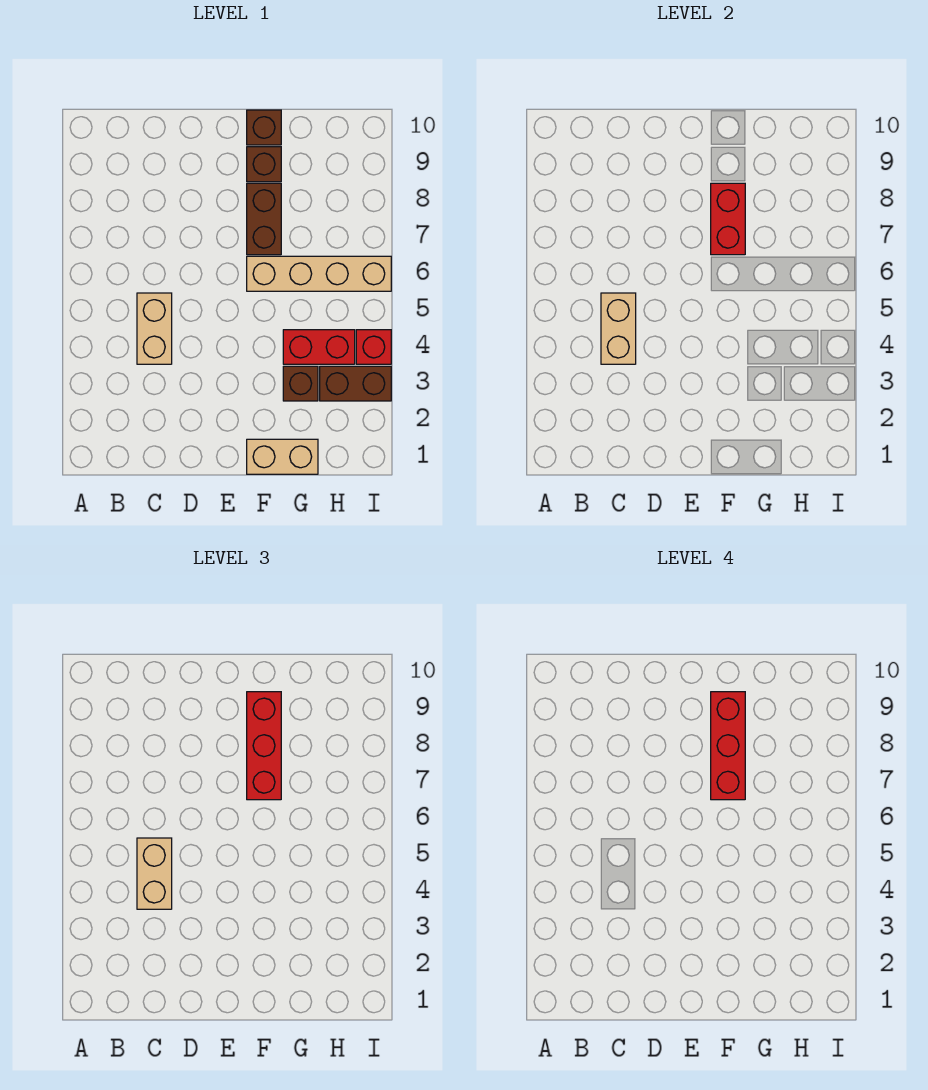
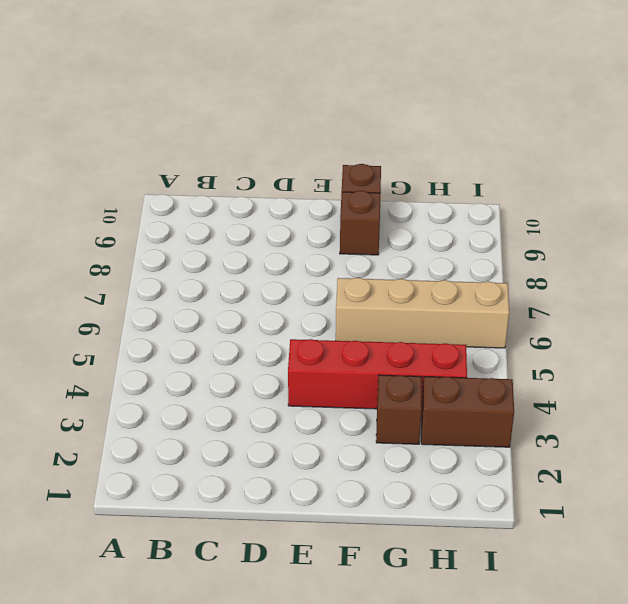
red brick E4:H4 level 1 -> red brick G4:H4 level 1
none -> tan brick C4:C5 level 1
none -> tan brick F1:G1 level 1
none -> brown brick F7:F8 level 1

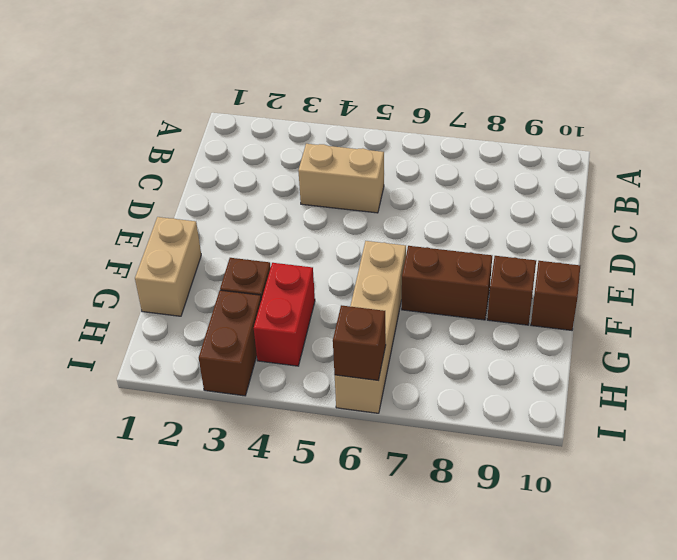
brown brick I6 level 2 -> none
none -> red brick I4 level 1
none -> tan brick C4:C5 level 2
none -> red brick F7:F8 level 2

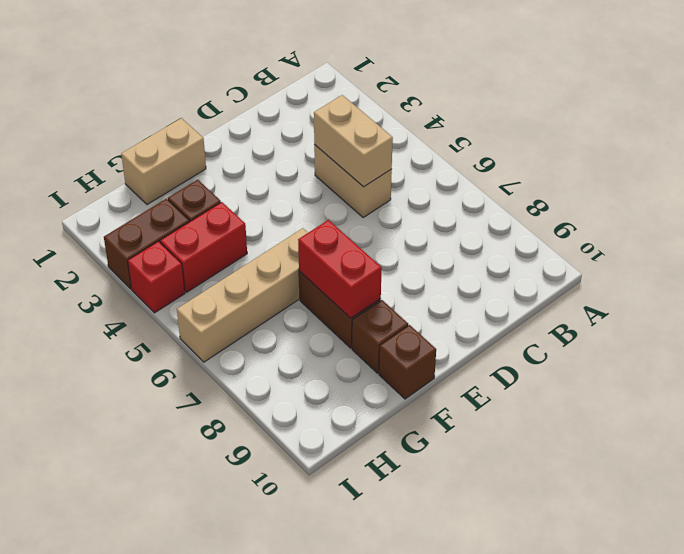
none -> tan brick C4:C5 level 3
none -> red brick F7:F9 level 3
none -> red brick F7:F9 level 4

